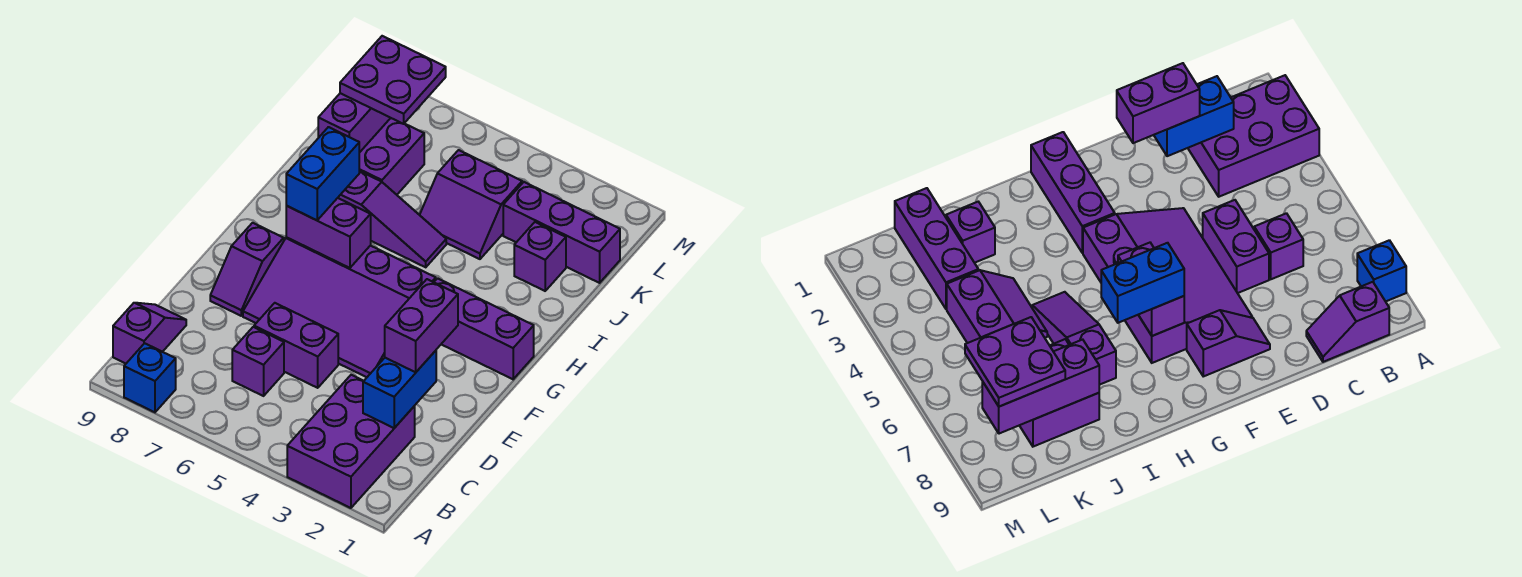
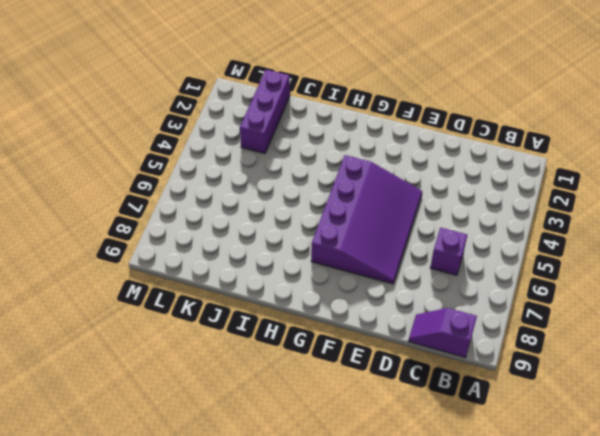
none -> purple brick A2:C3 level 1
none -> blue brick A8 level 1
none -> purple brick D5:D6 level 1

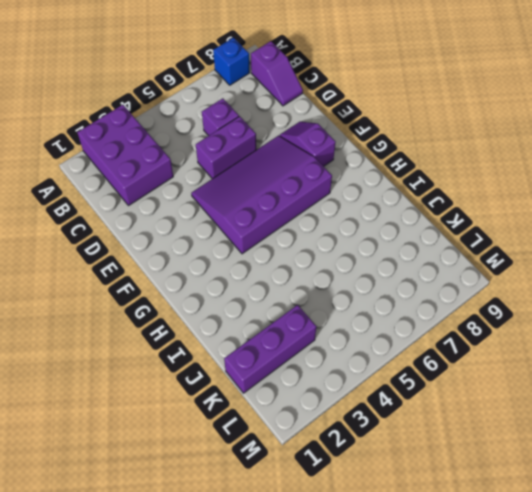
none -> purple brick G1:G3 level 1
none -> purple slope I5:I7 level 1 top 7
none -> purple brick J2 level 1

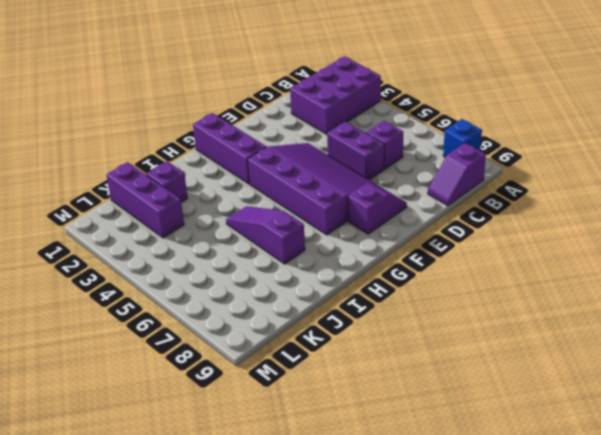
none -> purple slope J4:K5 level 1 top K
none -> purple brick J7:K8 level 1
none -> blue brick C2:D2 level 2

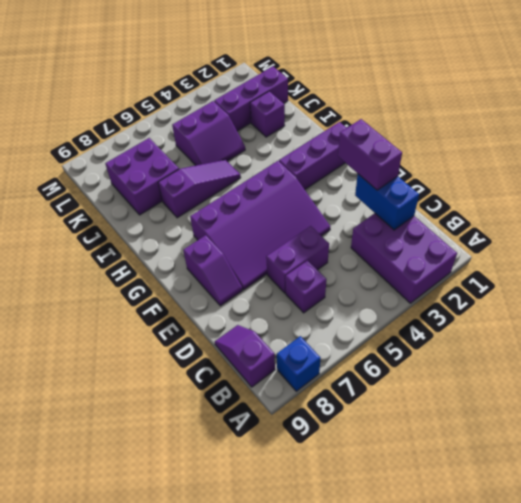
none -> purple brick G6:G7 level 2
none -> purple brick J8:L8 level 2
none -> blue brick G7:H7 level 3

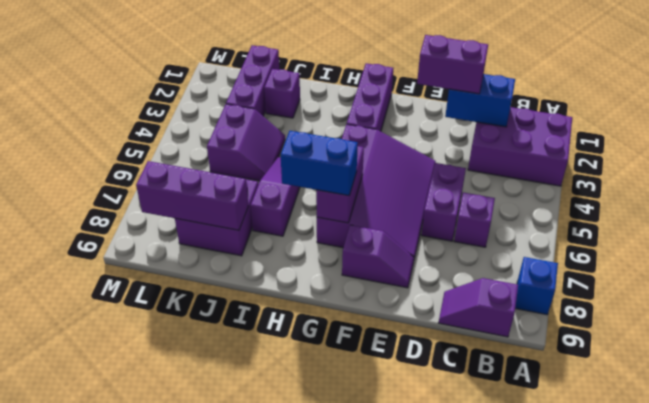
none -> purple plate K7:L8 level 3

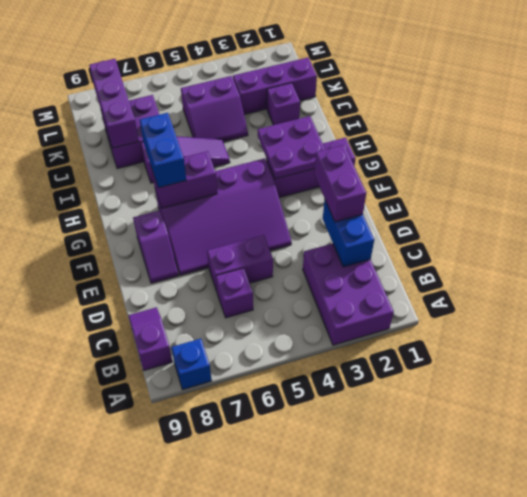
purple plate G2:H3 level 2 -> purple plate K7:L8 level 3

